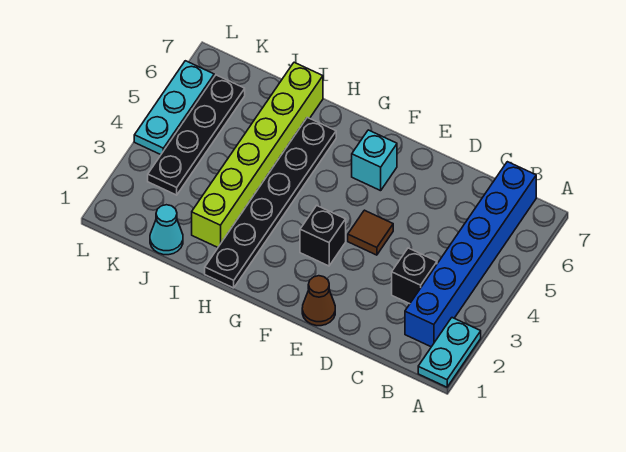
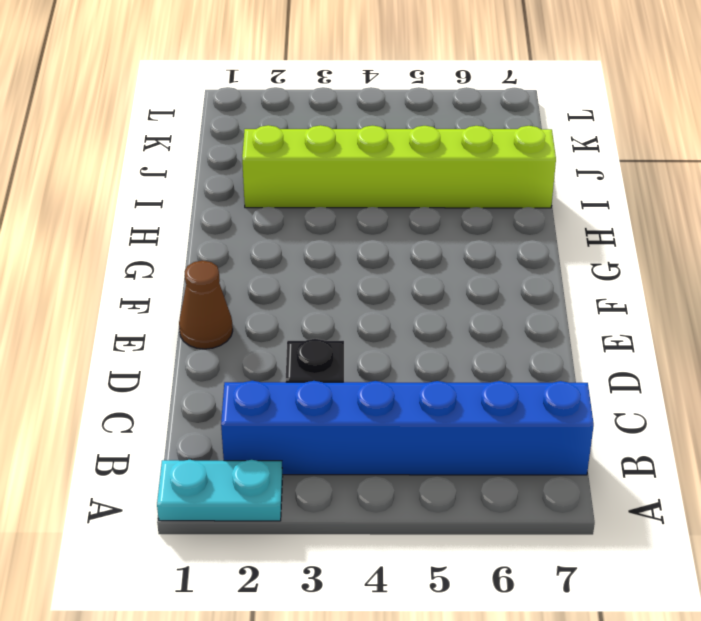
none -> brown tile E4 level 1
none -> black brick F3 level 1
none -> cyan brick F6 level 1

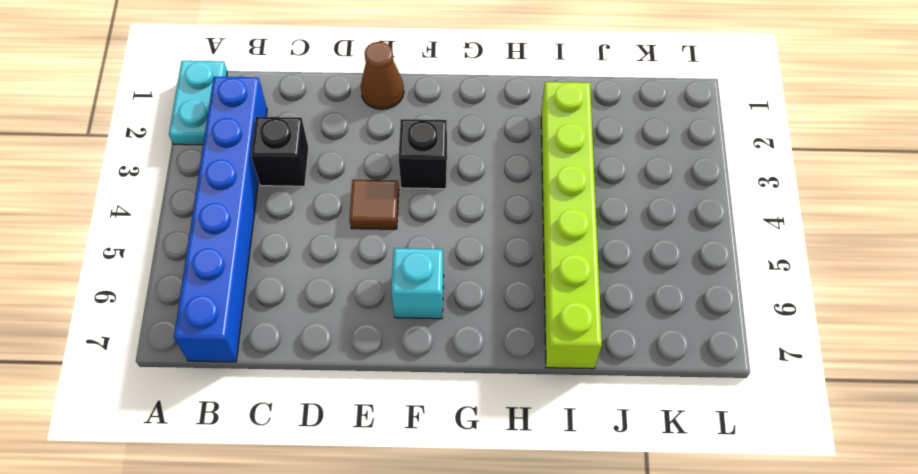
none -> black plate H1:H6 level 1
none -> cyan cone J1 level 1
none -> black plate K3:K6 level 1

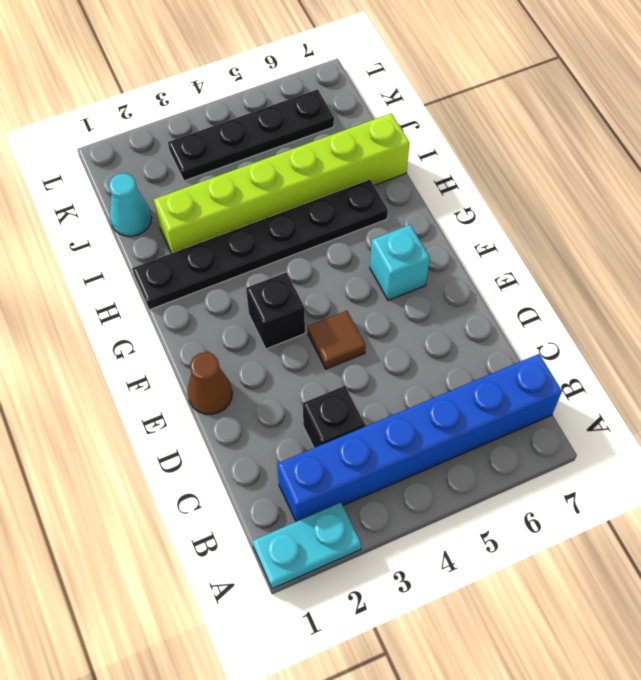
none -> cyan plate L4:L6 level 1

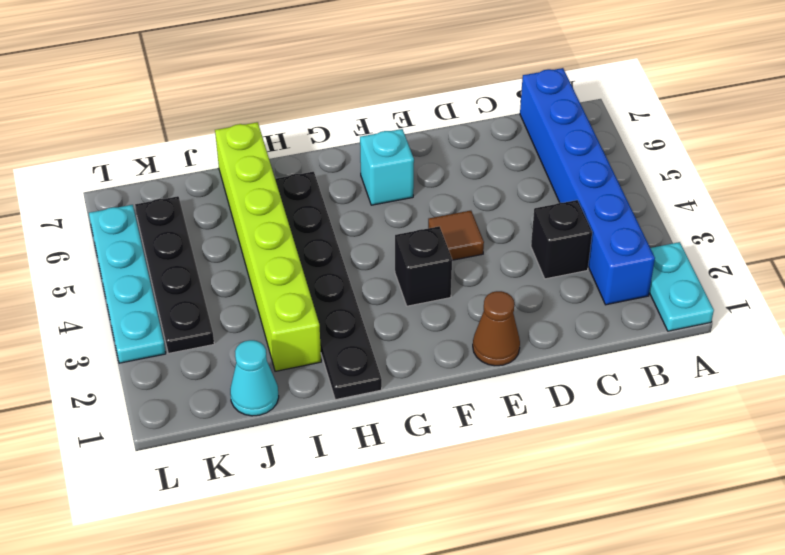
cyan plate L3:L6 level 1 -> cyan plate L4:L6 level 1

